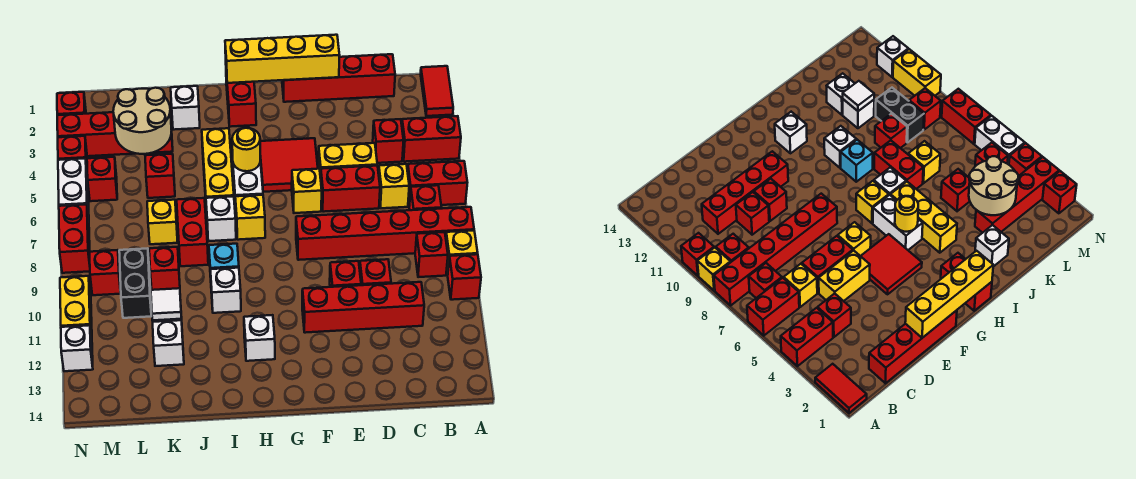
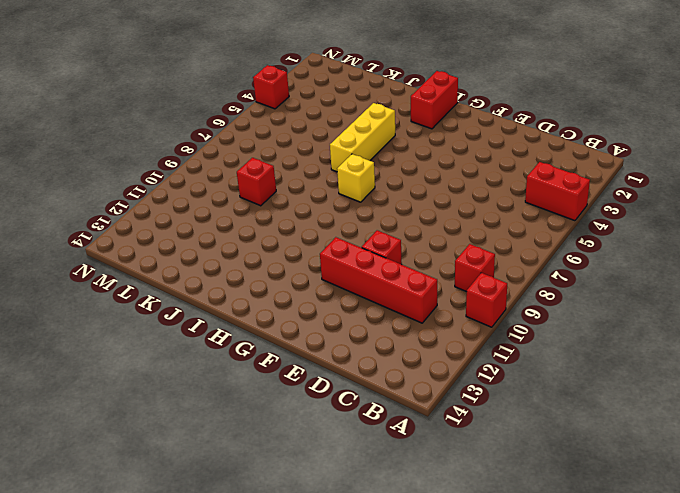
none -> red tile A1:A2 level 1
none -> red brick A6:B6 level 1
none -> red brick A8:F8 level 1
none -> yellow brick A9 level 1

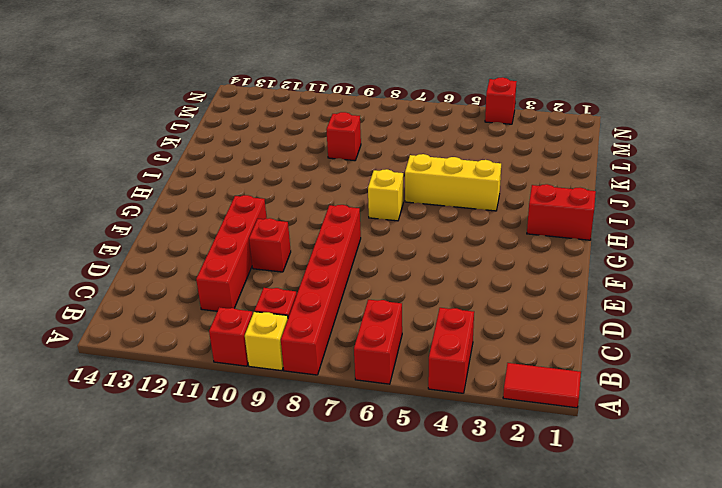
none -> red brick B7 level 1
none -> red brick C1:F1 level 1
none -> red brick C4 level 1
none -> yellow brick C6 level 1

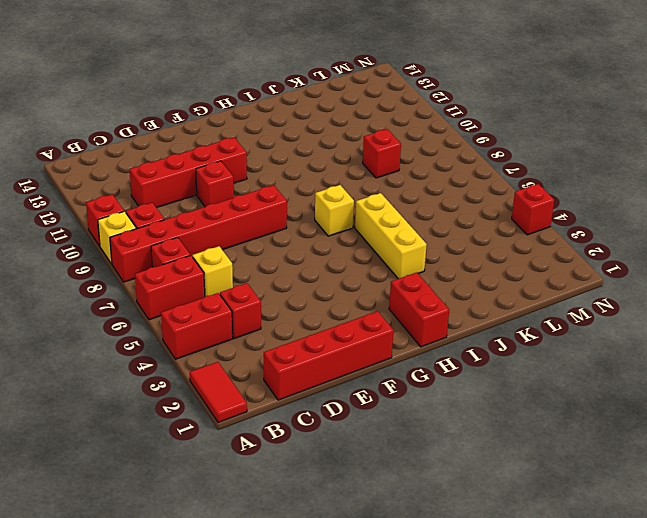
none -> yellow brick D5:E5 level 1
none -> red brick D6:E6 level 1
none -> red brick D10 level 1
none -> red tile F4:G5 level 1

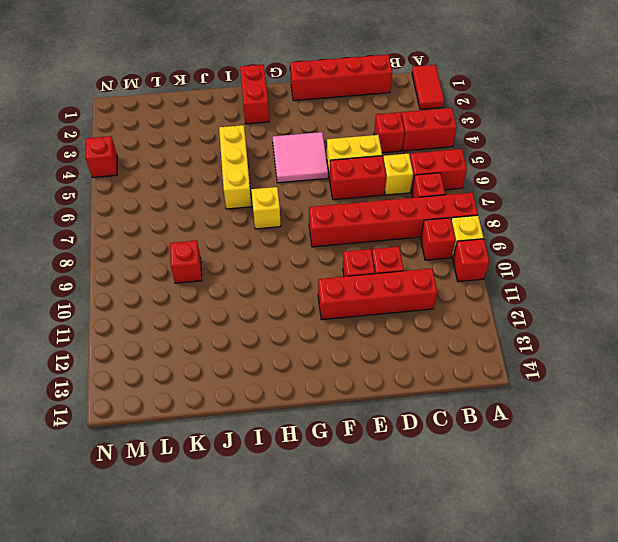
pink tile F4:G5 level 1 -> red tile F4:G5 level 1
none -> yellow brick F6 level 1
none -> white brick H5:H6 level 1
none -> white brick H12 level 1
none -> white brick I7 level 1

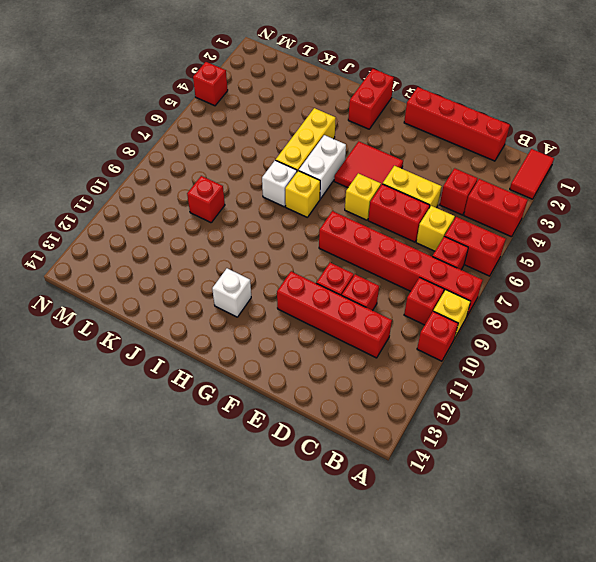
none -> cyan brick I9 level 1
none -> white brick I10 level 1
none -> white brick J2 level 1
none -> red brick J7:J8 level 1

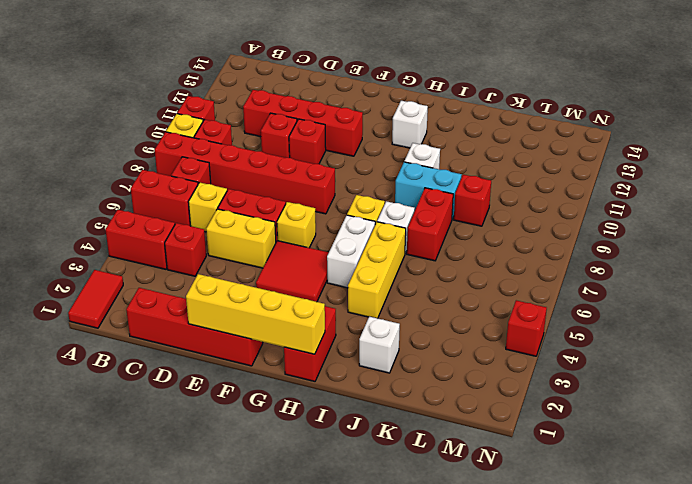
cyan brick I9:J9 level 1 -> cyan brick I9 level 1
none -> red brick K3:N3 level 1
none -> red brick K5 level 1
none -> yellow brick K7 level 1
none -> white brick K11 level 1

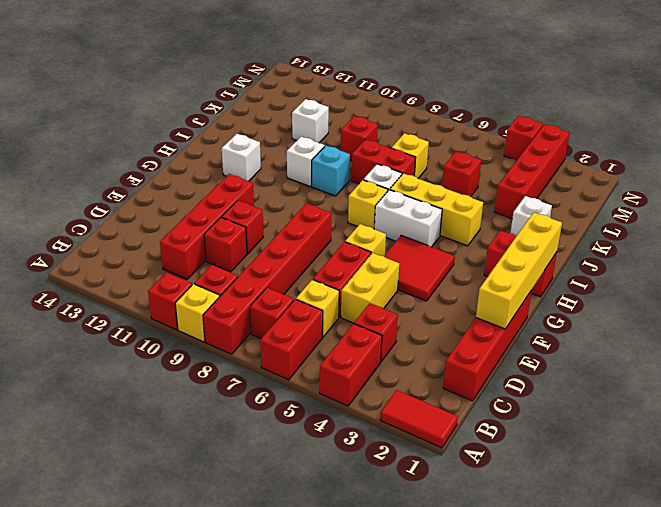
none -> white brick K12 level 1
none -> black brick L9:L10 level 1
none -> red brick M5 level 1
none -> red brick M9 level 1

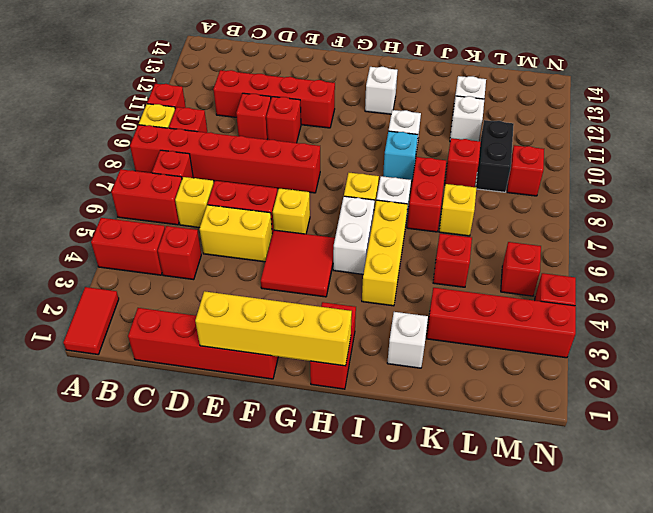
none -> red brick N2 level 1
none -> white brick N5:N6 level 1
none -> red brick N7:N8 level 1
none -> yellow brick N10:N11 level 1

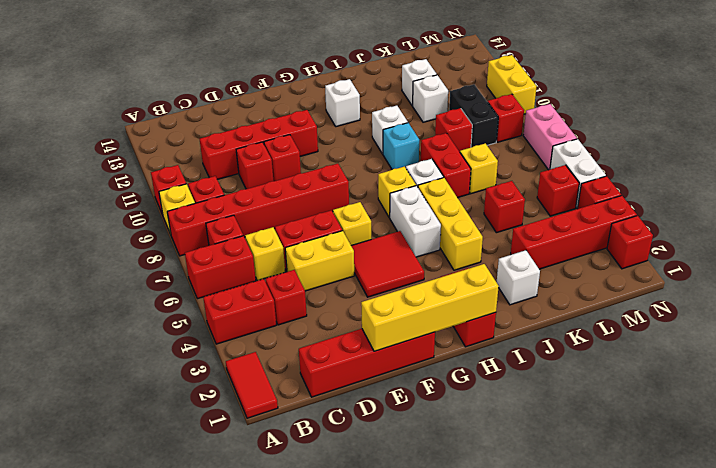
pink brick N7:N8 level 1 -> red brick N7:N8 level 1
none -> white brick N12 level 1
none -> yellow round brick H5 level 2
none -> tan round brick K3:L4 level 2
none -> white tile K11 level 2

